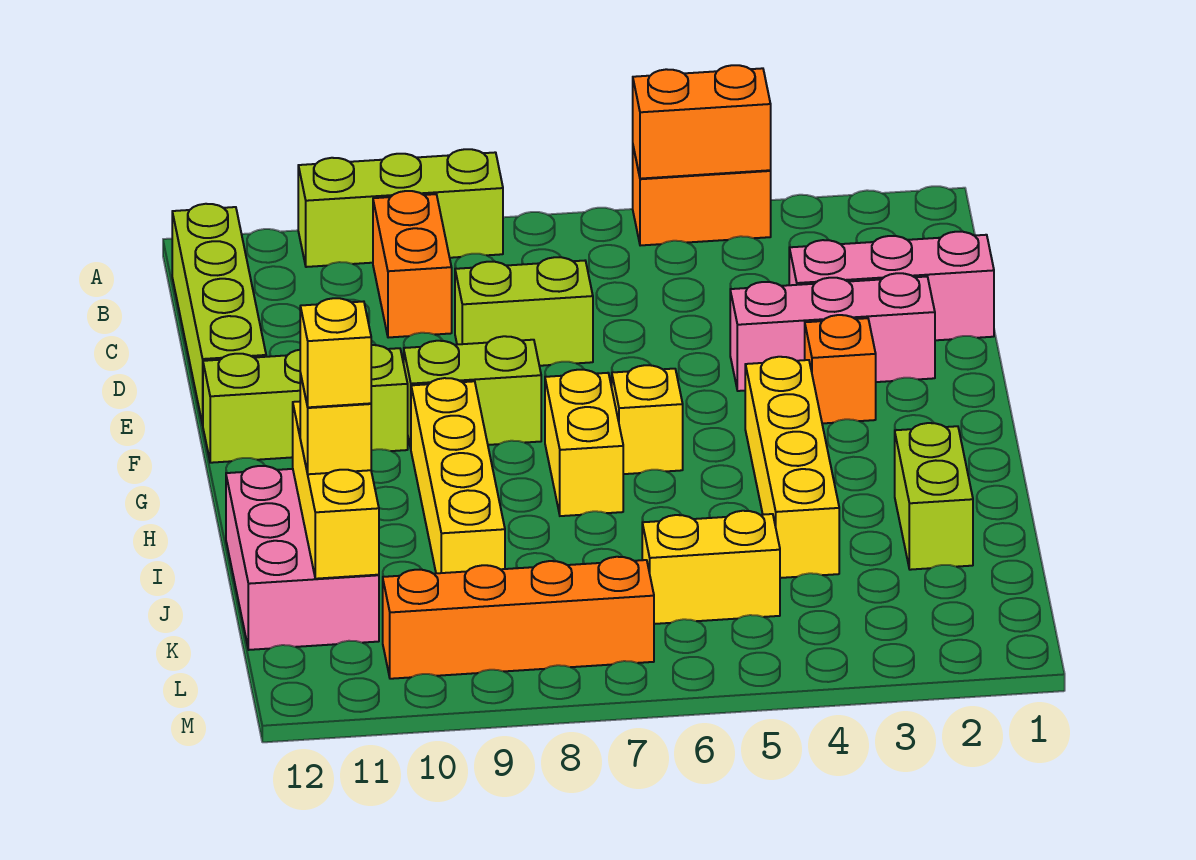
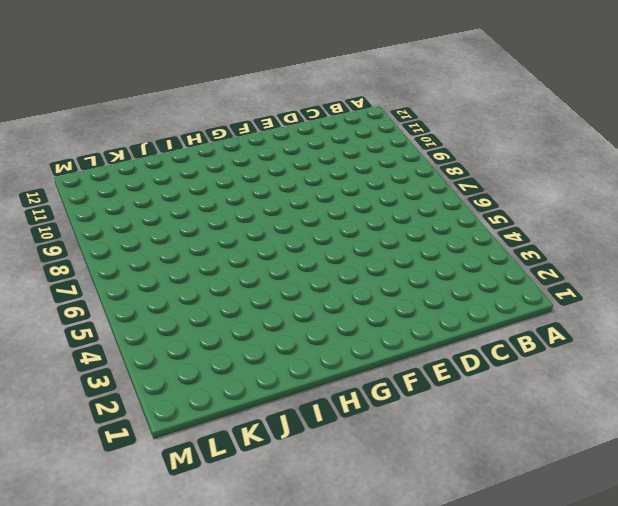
none -> orange brick A4:A5 level 1
none -> lime brick A8:A10 level 1
none -> orange brick B9:C9 level 1

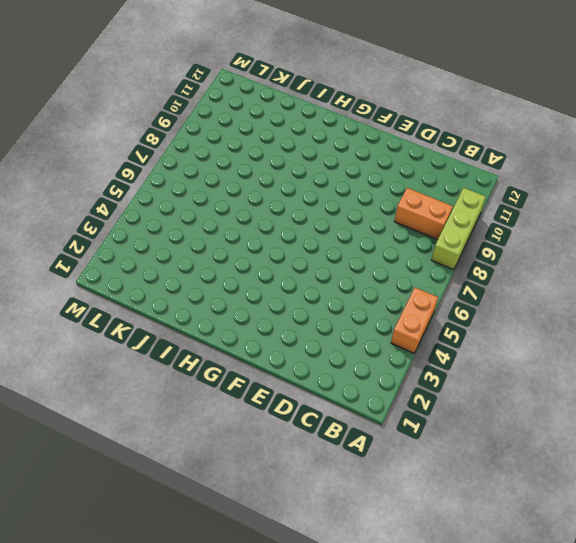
none -> lime brick B12:E12 level 1
none -> pink brick D1:D3 level 1
none -> lime brick D7:D8 level 1

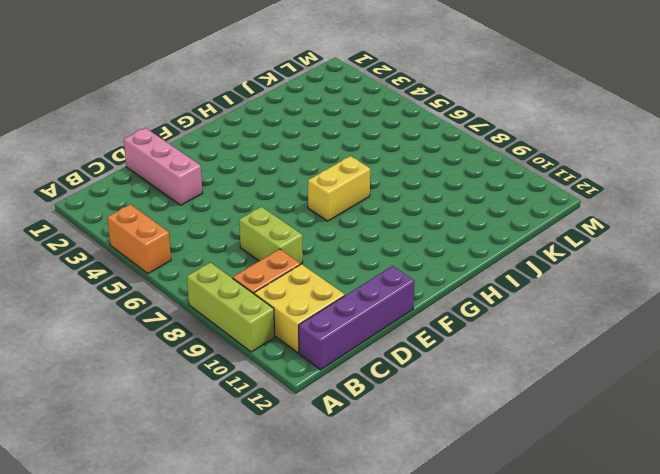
yellow brick B10:C11 level 1 -> none
purple brick B12:E12 level 1 -> lime brick B12:E12 level 1
none -> pink brick E2:E4 level 1
none -> orange brick F3 level 1
none -> lime brick F8:F9 level 1

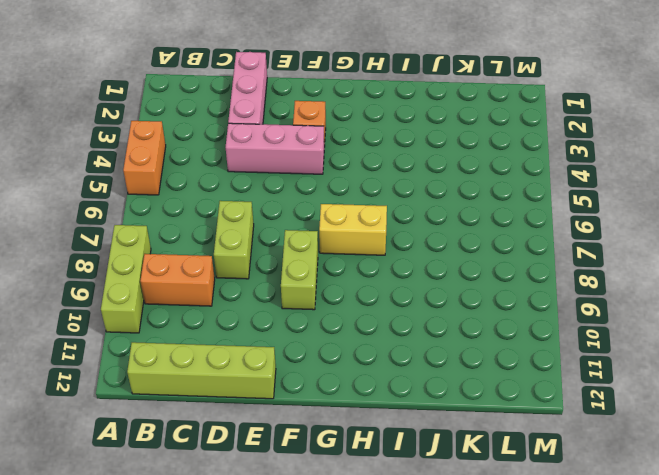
pink brick D4:F4 level 1 -> pink brick E2:E4 level 1
none -> lime brick F10:F12 level 1
none -> yellow brick G4:J4 level 1
none -> yellow brick G6 level 1

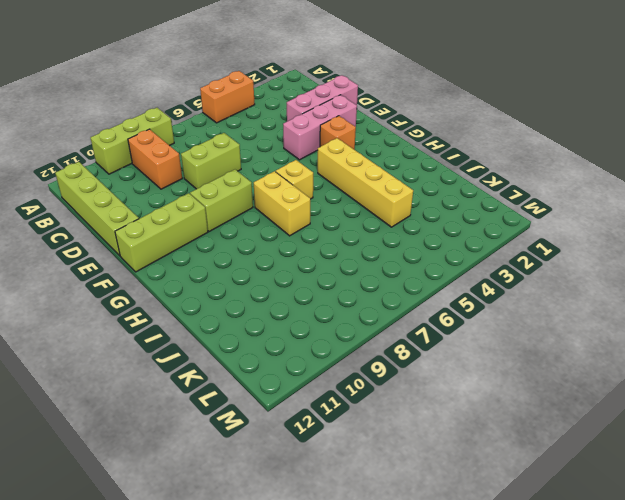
none -> yellow brick G9:J9 level 1
none -> lime brick I2:J2 level 1
none -> pink brick I11:K12 level 1

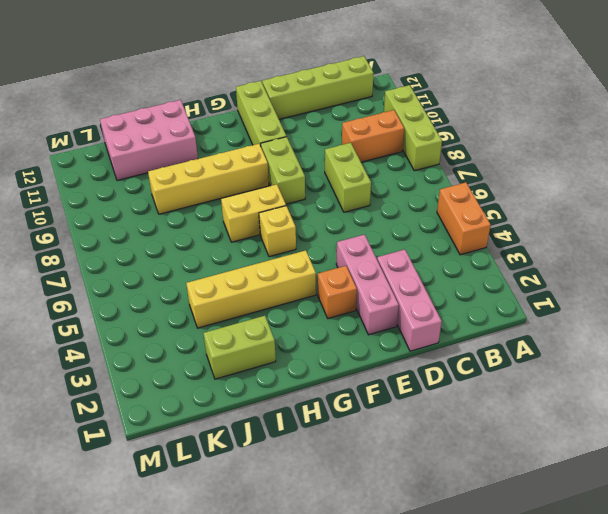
none -> yellow brick K5:K6 level 1
none -> orange brick L7:L10 level 1
none -> orange brick A4:A5 level 2

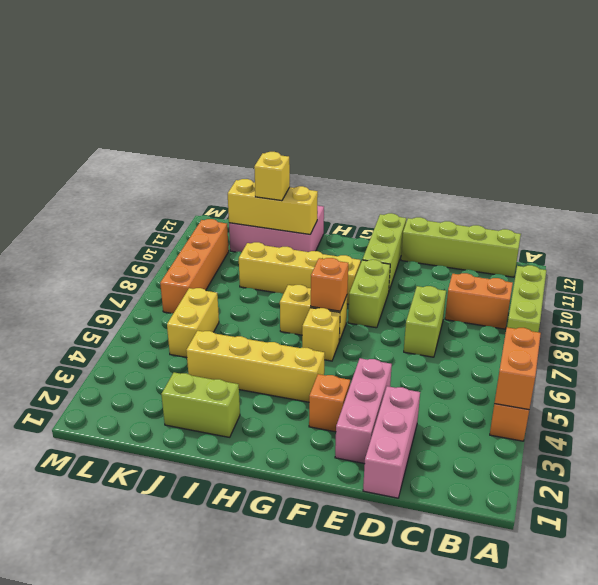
orange brick G7 level 2 -> none
none -> yellow brick J11 level 4

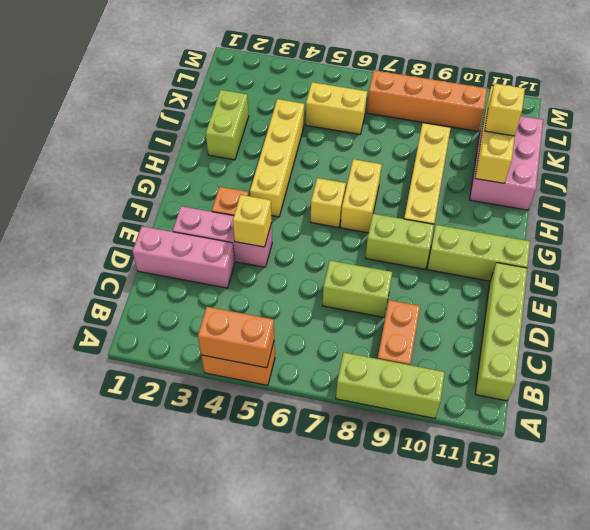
yellow brick E4 level 2 -> yellow brick J11 level 4

